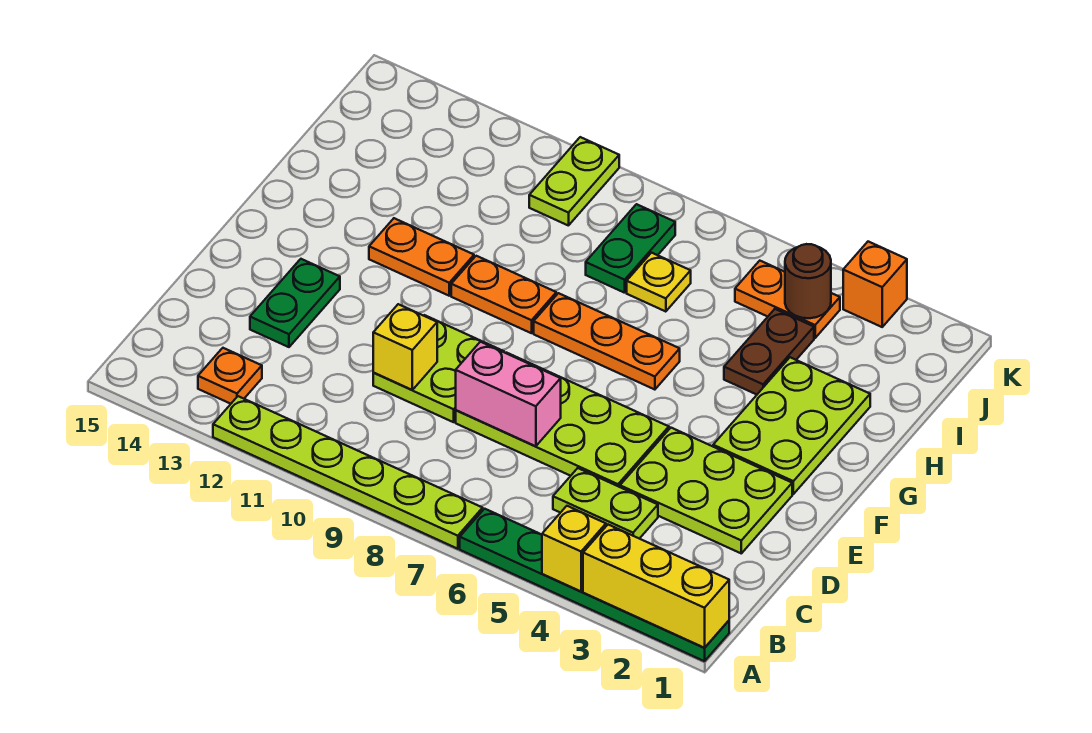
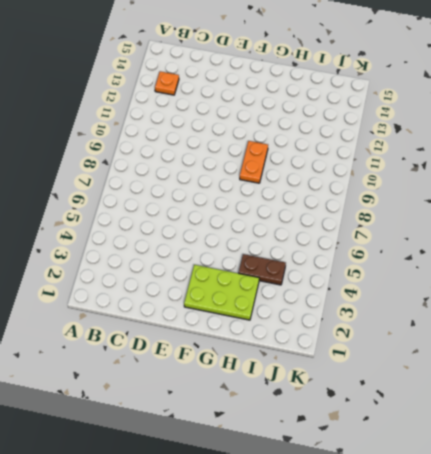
none -> green plate A1:A6 level 1
none -> lime plate A7:A12 level 1
none -> lime plate C4:C5 level 1

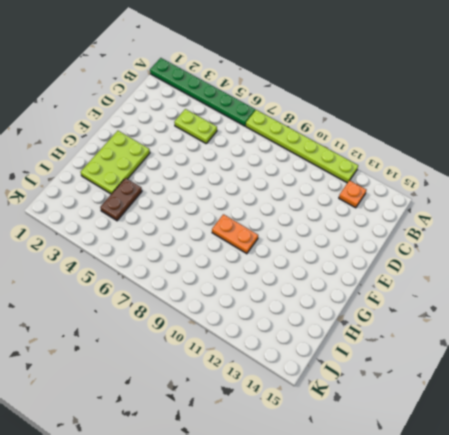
none -> lime plate D2:E4 level 1
none -> lime plate D5:E8 level 1
none -> lime plate D9:E10 level 1

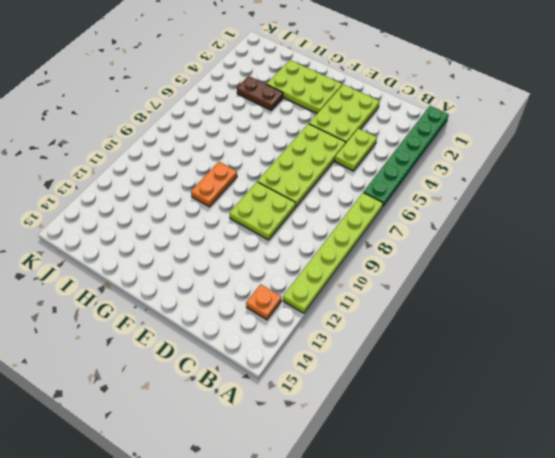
none -> green plate D13:E13 level 1
none -> orange plate G6:G8 level 1
none -> orange plate G11:G12 level 1

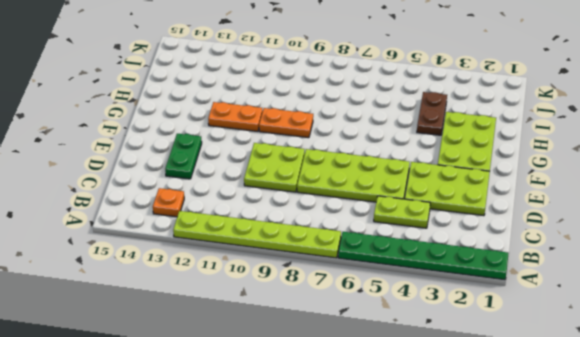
none -> orange plate G6:G8 level 1
none -> yellow plate I7 level 1
none -> green plate I8:J8 level 1

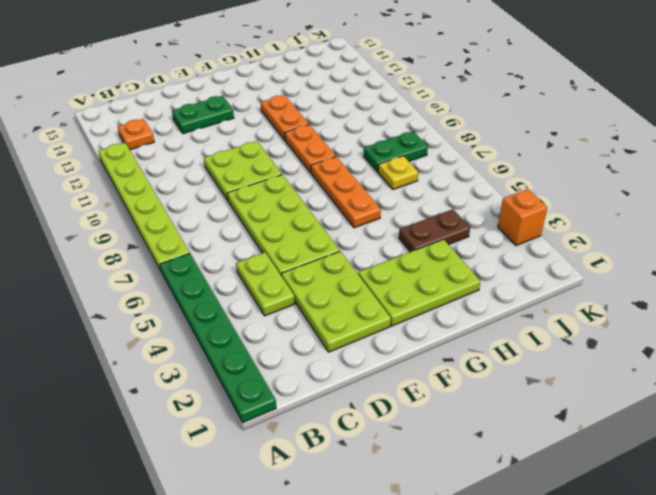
none -> orange plate J4:J5 level 1
none -> lime plate J10:K10 level 1
none -> yellow brick A1:A3 level 2

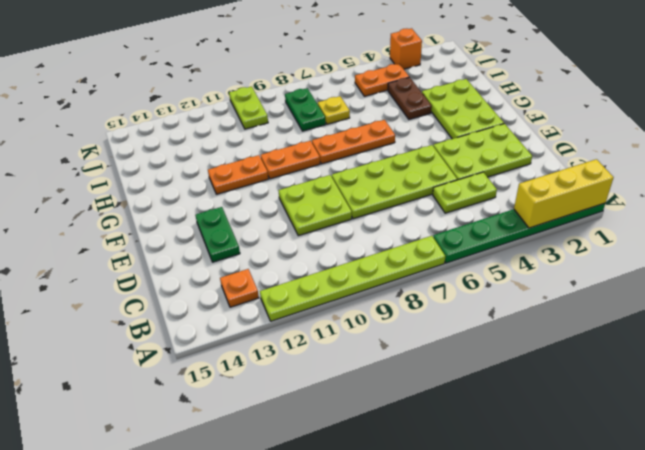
none -> yellow brick A4 level 2
none -> pink brick D7:D8 level 2
none -> yellow brick D10 level 2

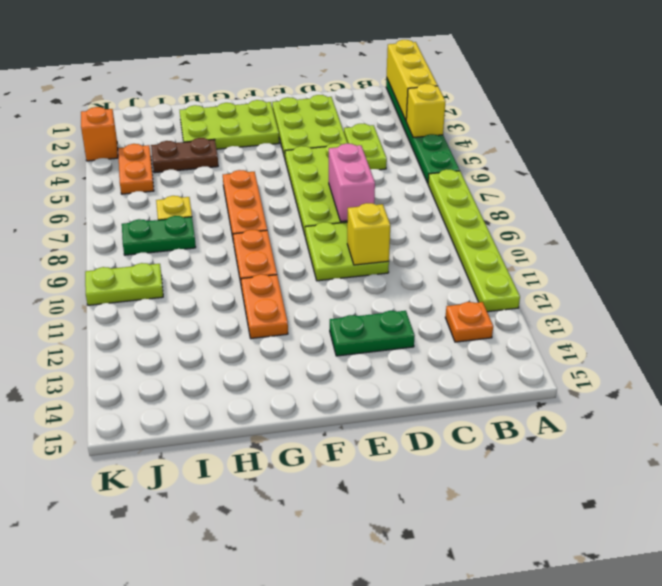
none -> brown round brick J4 level 2

